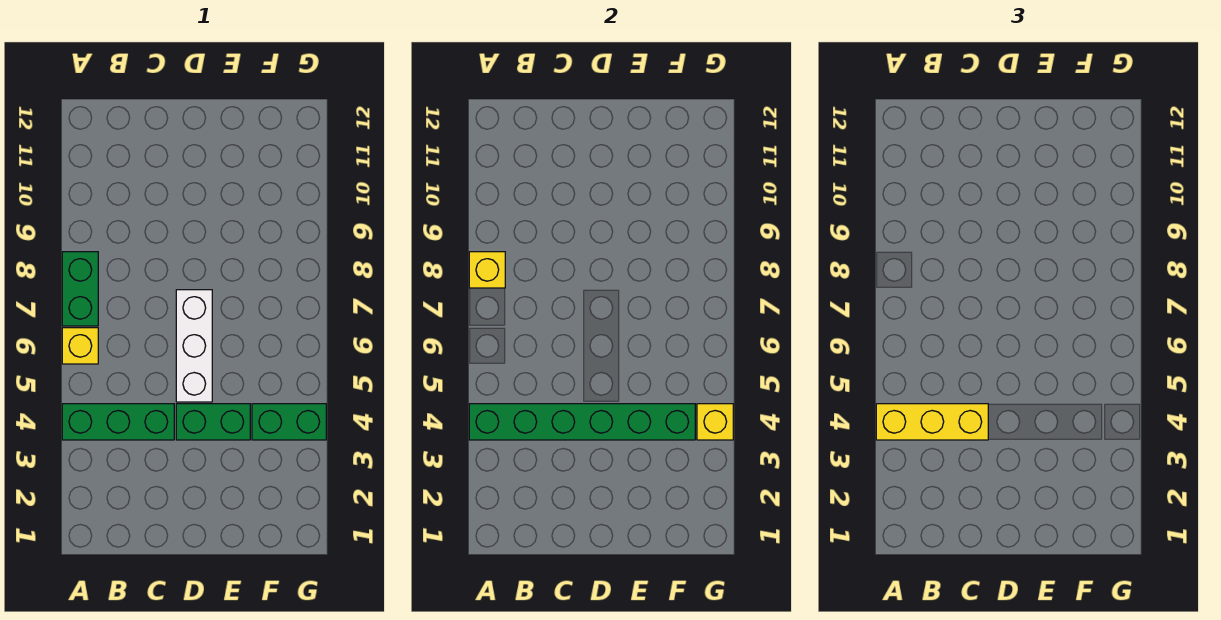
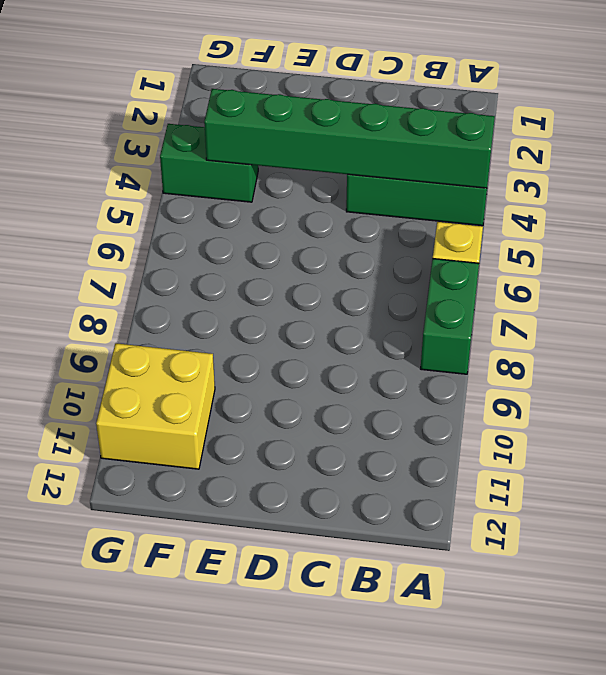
yellow brick F10:G11 level 1 -> none
none -> green brick D4:E4 level 1
none -> white brick D5:D7 level 1

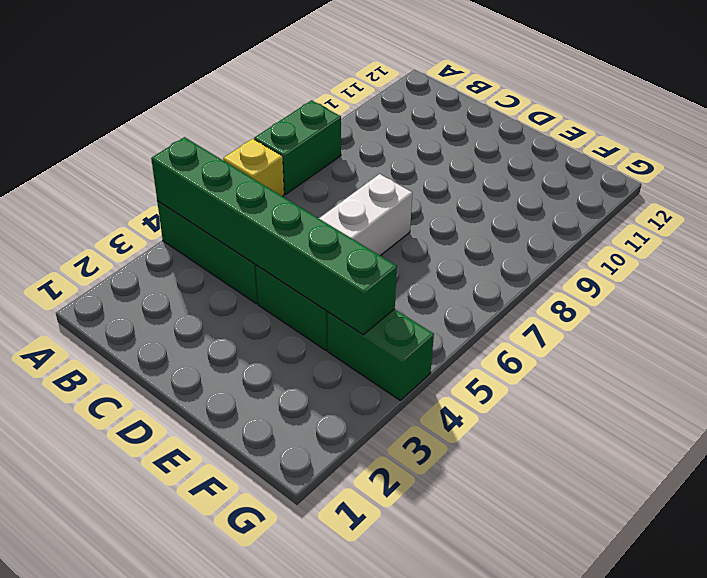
none -> yellow brick A8 level 2
none -> yellow brick G4 level 2

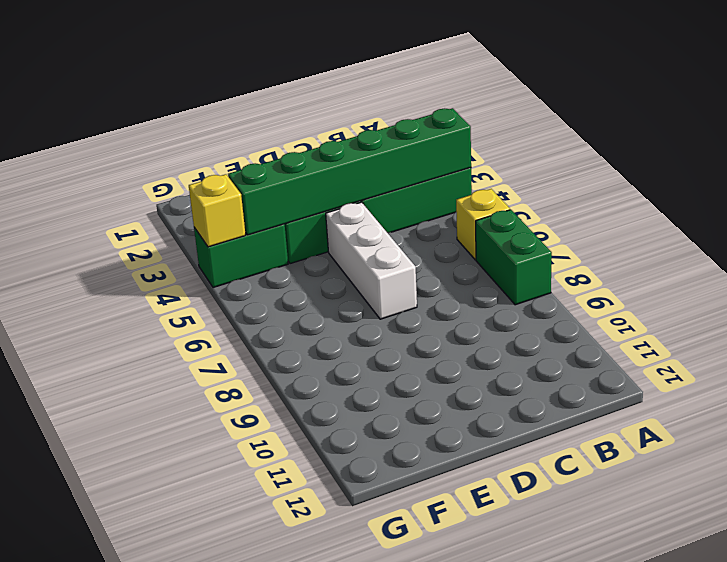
none -> yellow brick A8 level 2
none -> yellow brick A4:C4 level 3

